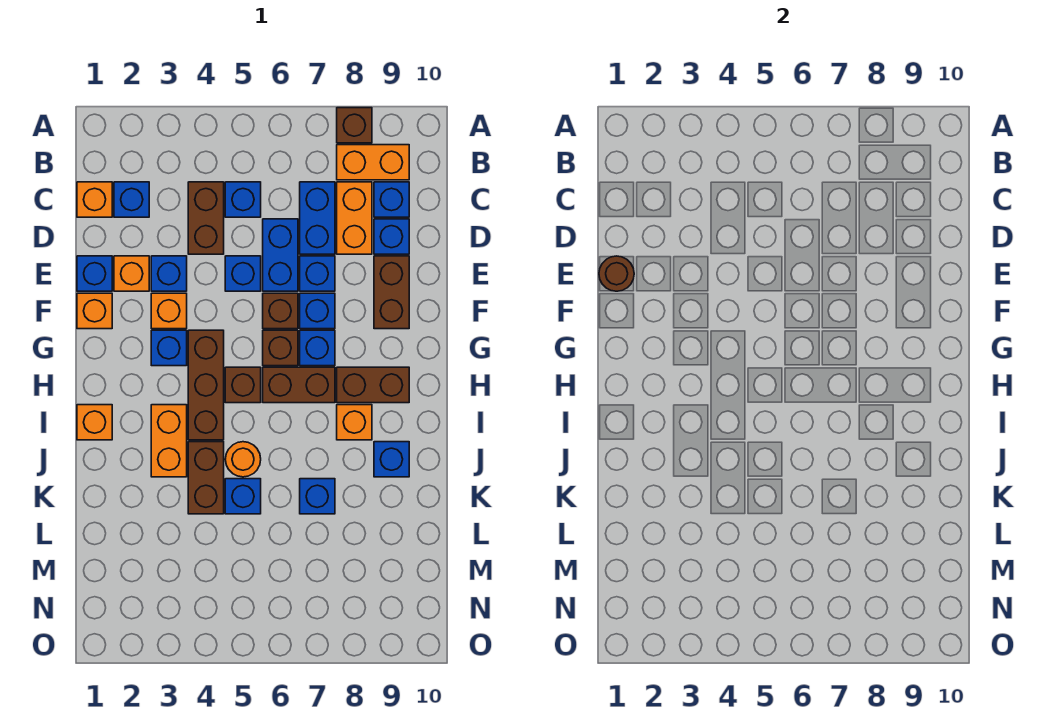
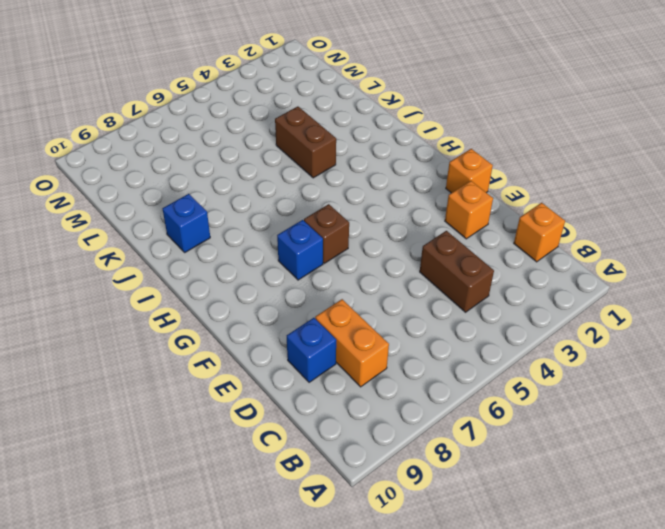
none -> brown brick A8 level 1
none -> orange brick B8:B9 level 1
none -> blue brick C2 level 1
none -> blue brick C5 level 1

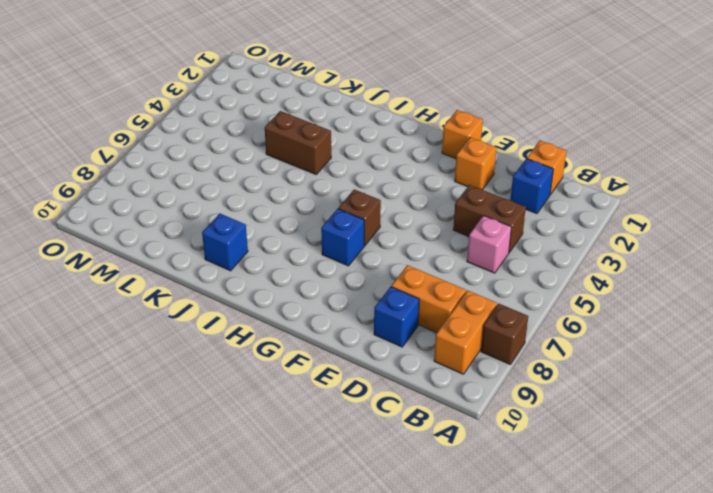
pink brick C5 level 1 -> blue brick C5 level 1
none -> blue brick C7:D7 level 1
none -> blue brick C9 level 1
none -> blue brick D6:E6 level 1
none -> blue brick E1 level 1

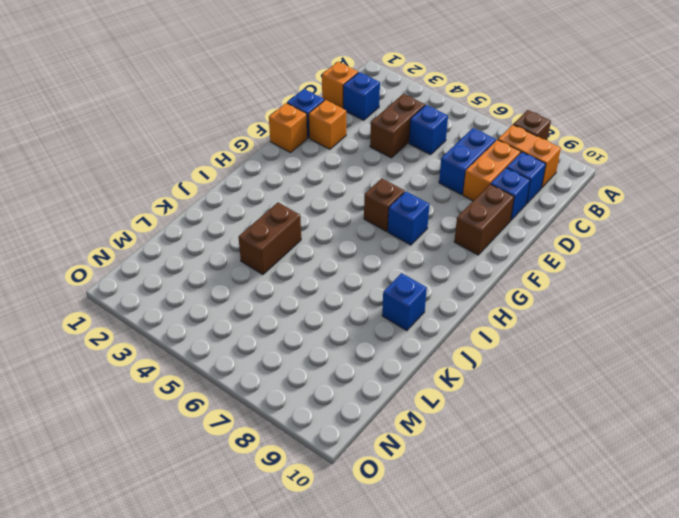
none -> blue brick D6:E6 level 1
none -> blue brick E3 level 1
none -> blue brick E5 level 1
none -> blue brick E7 level 1

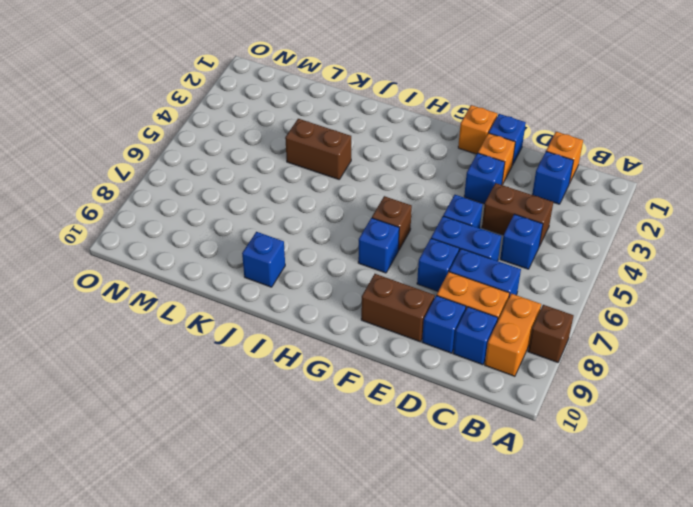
none -> orange brick F3 level 1
none -> brown brick F6 level 1
none -> blue brick F7 level 1
none -> blue brick G3 level 1

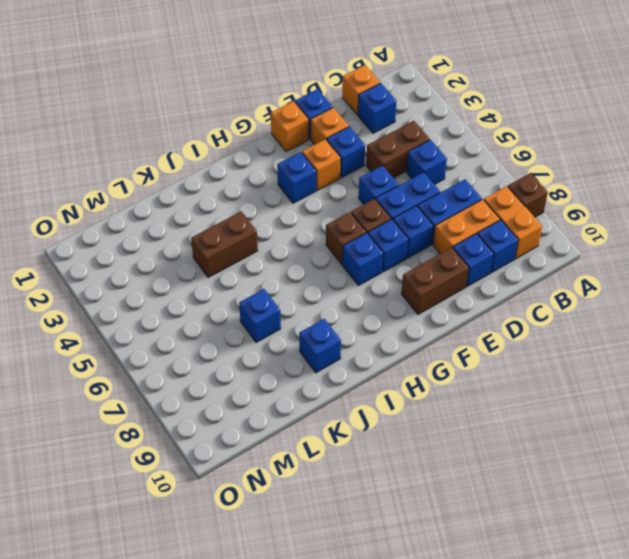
none -> brown brick G4:I4 level 1
none -> brown brick H5 level 1
none -> brown brick H6:H7 level 1
none -> brown brick H8:H9 level 1

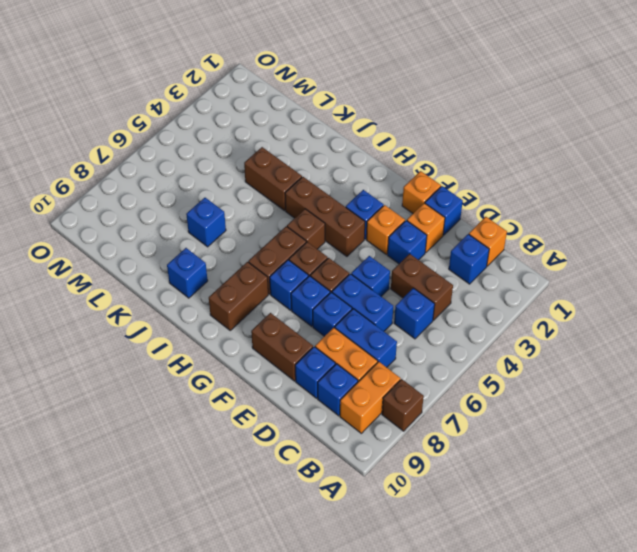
none -> orange brick I1 level 1
none -> orange brick I3:J3 level 1
none -> orange brick I8 level 1
none -> orange round brick J5 level 1

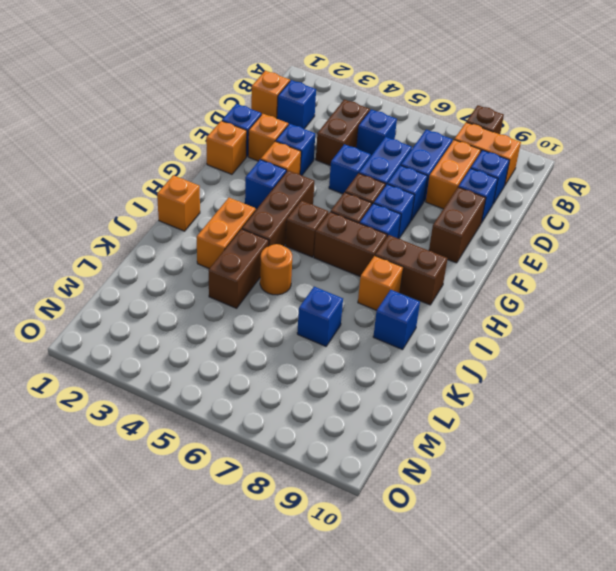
none -> blue brick K5 level 1
none -> brown round brick E1 level 2

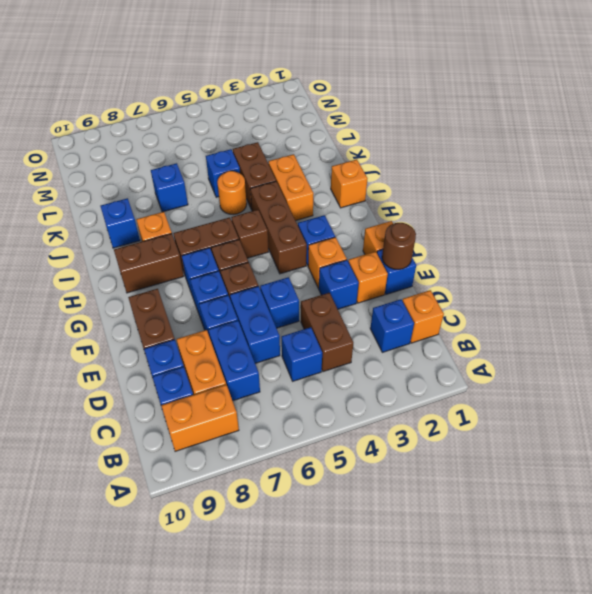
none -> brown brick A8 level 1

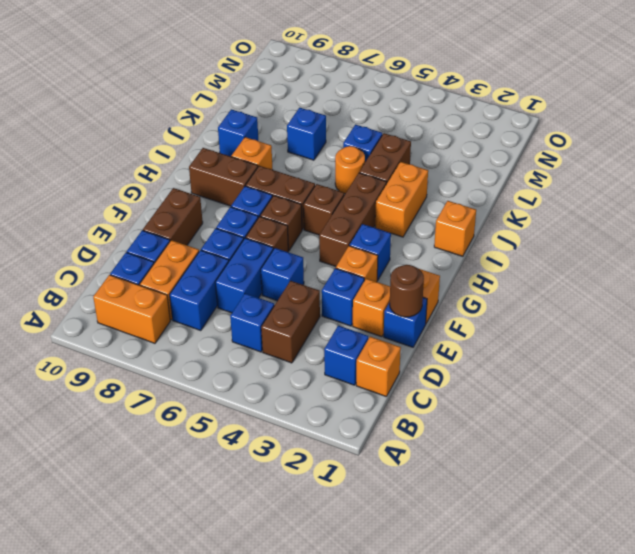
none -> brown brick A8 level 1

